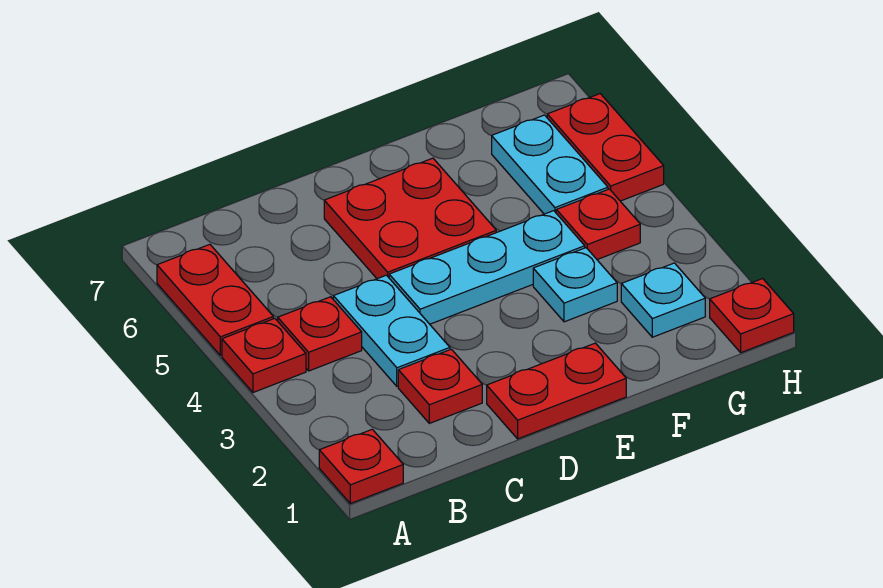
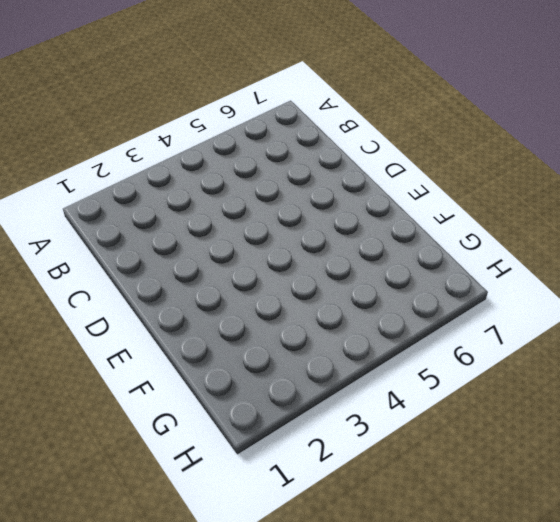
none -> red plate A1 level 1
none -> red plate A4 level 1
none -> red plate A5:A6 level 1

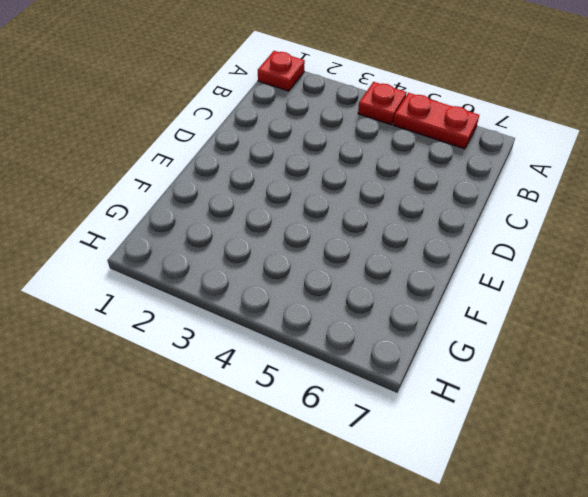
none -> red plate B4 level 1
none -> red plate C2 level 1
none -> cyan plate C3:C4 level 1

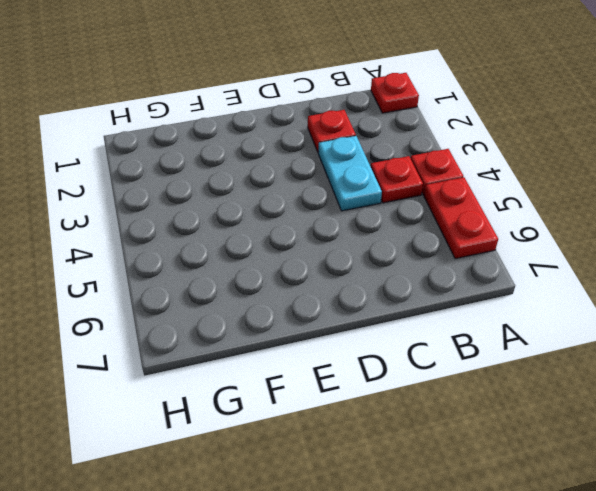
none -> red plate D1:E1 level 1
none -> cyan plate D4:F4 level 1
none -> red plate D5:E6 level 1

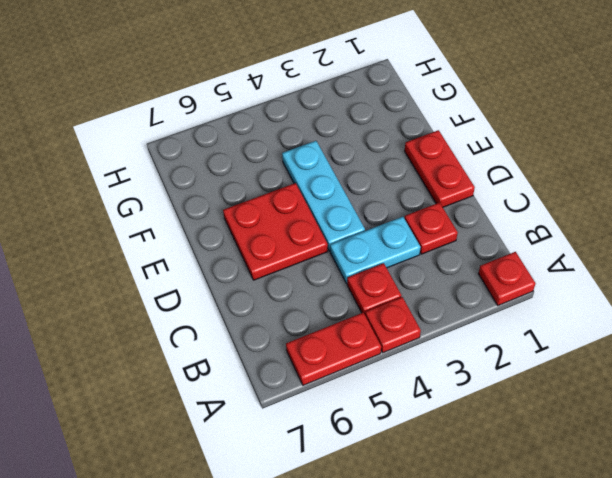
none -> cyan plate F3 level 1
none -> cyan plate G2 level 1
none -> red plate G4 level 1

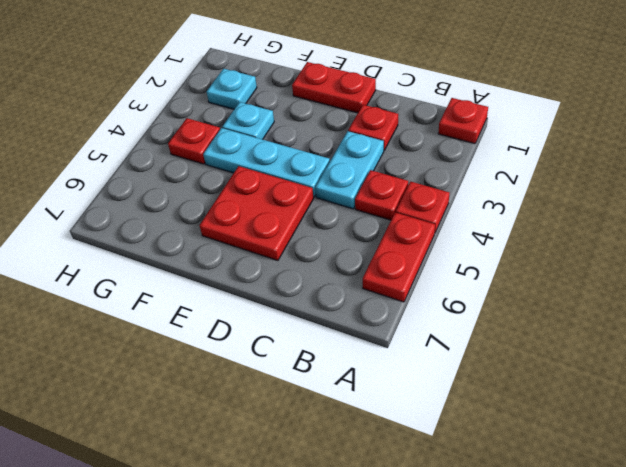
none -> cyan plate G5:G6 level 1
none -> red plate H1 level 1
none -> red plate H5:H6 level 1

